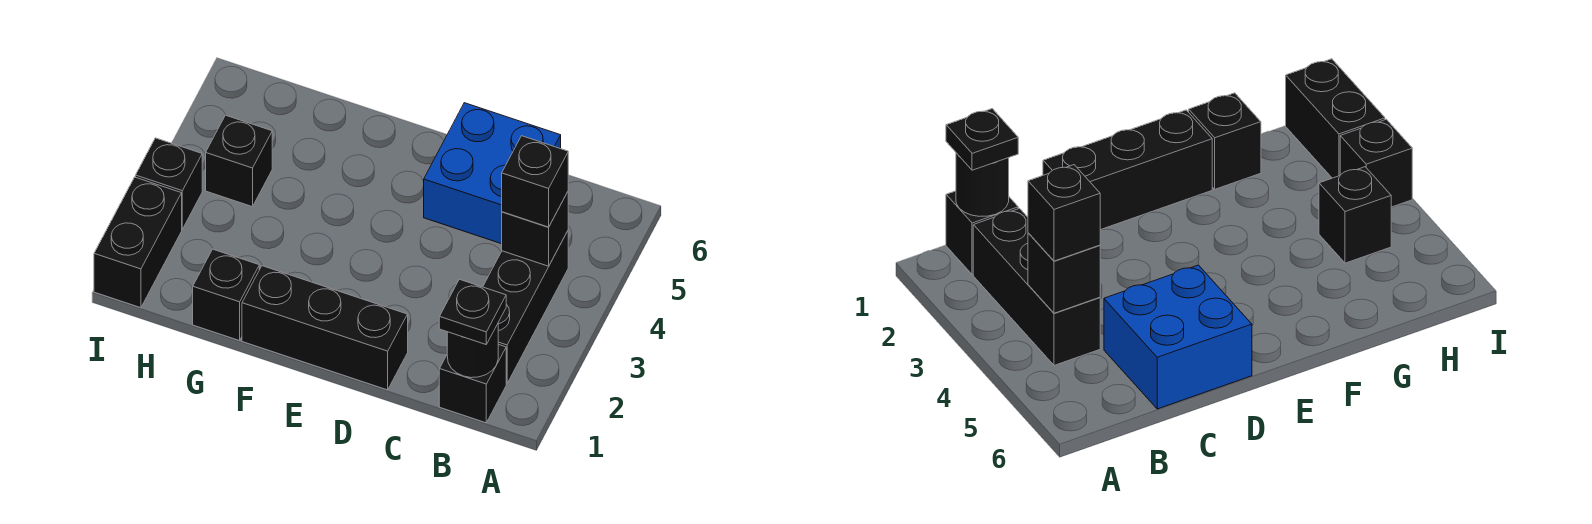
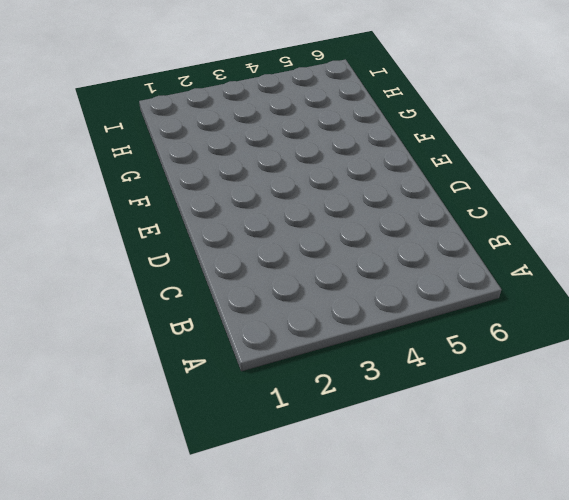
none -> black brick B1 level 1
none -> black brick B2:B4 level 1
none -> blue brick C5:D6 level 1

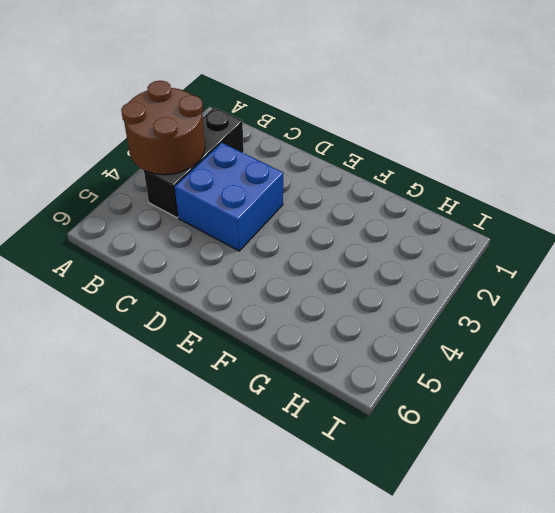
brown round brick A3:B4 level 2 -> black brick B4 level 2
blue brick C3:D4 level 1 -> blue brick C5:D6 level 1
none -> black brick B1 level 1
none -> black brick D1:F1 level 1
none -> black brick G1 level 1

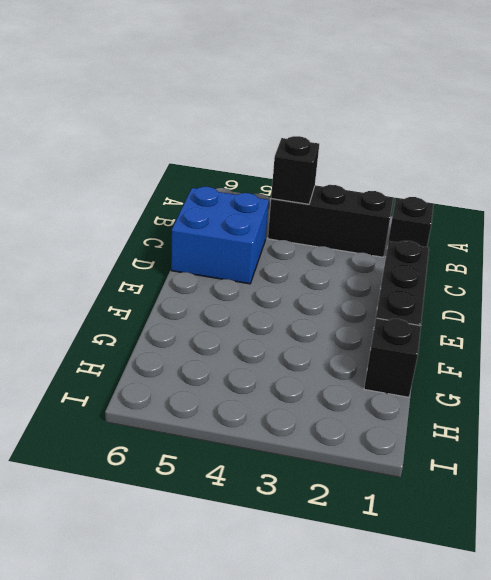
none -> black brick H4 level 1
none -> black brick I1:I2 level 1
none -> black brick I3 level 1

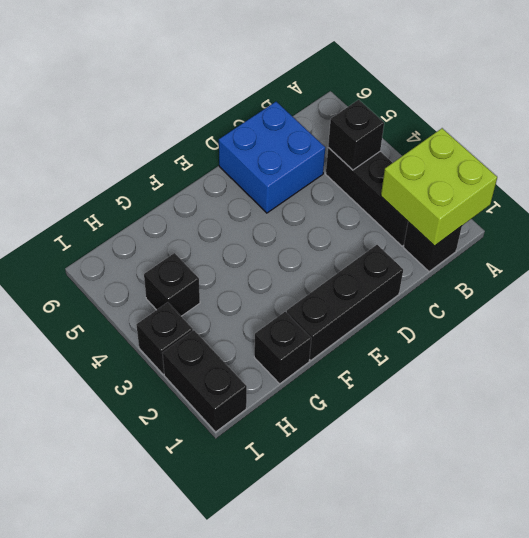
lime brick A1:B2 level 2 -> black round brick B1 level 2
none -> black plate B1 level 3
none -> black brick B4 level 3

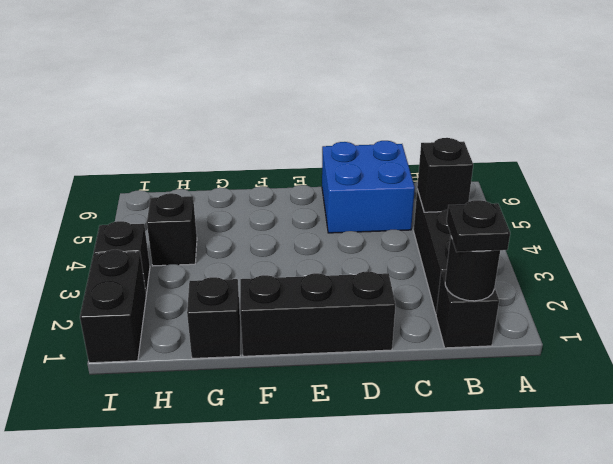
none -> black brick B4 level 3

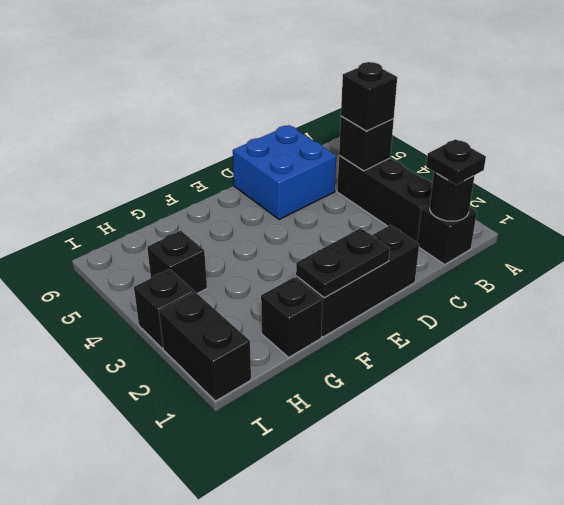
black plate E1:F1 level 2 -> none

